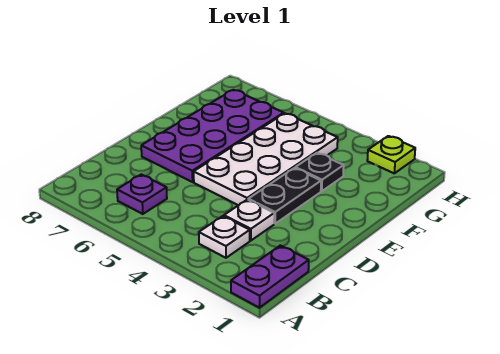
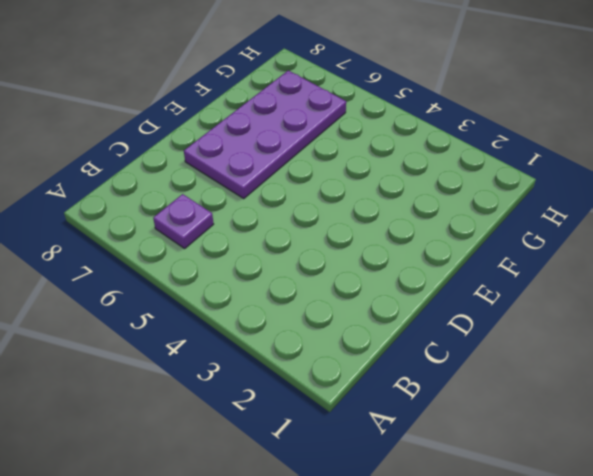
none -> purple plate A1:B1 level 1
none -> white plate B3 level 1

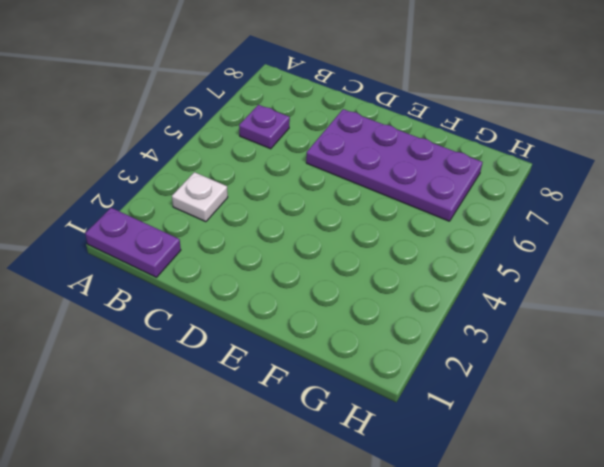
none -> white plate C3 level 1
none -> black plate D3:E3 level 1

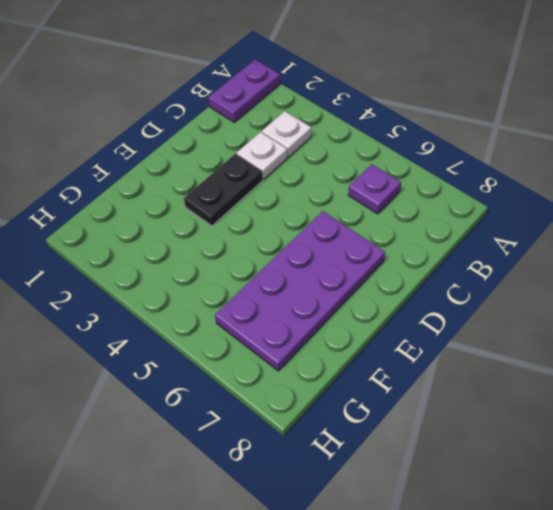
none -> white plate D4:G5 level 1
none -> black plate F3 level 1

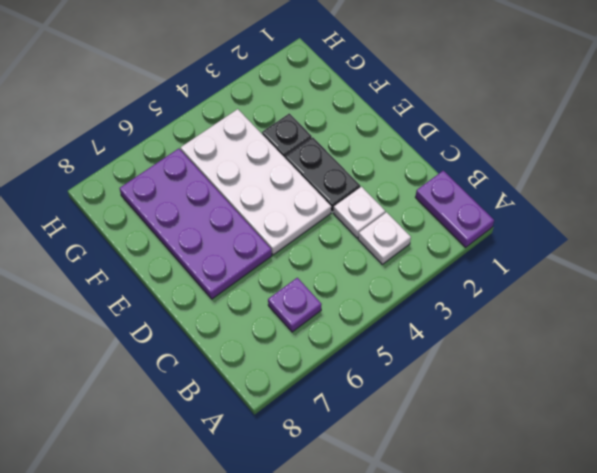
none -> lime plate H2 level 1

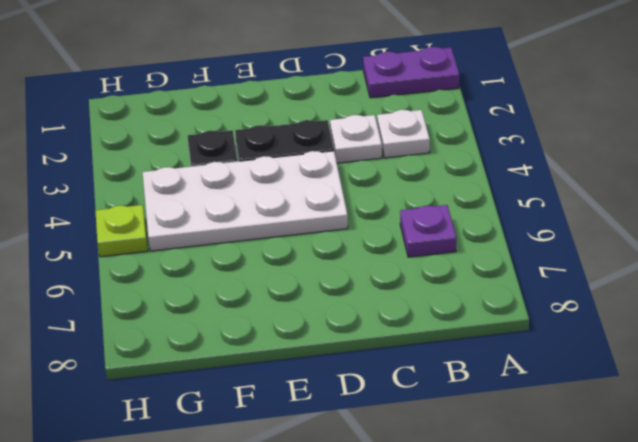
lime plate H5 level 1 -> lime plate H2 level 1
none -> purple plate D6:G7 level 1

